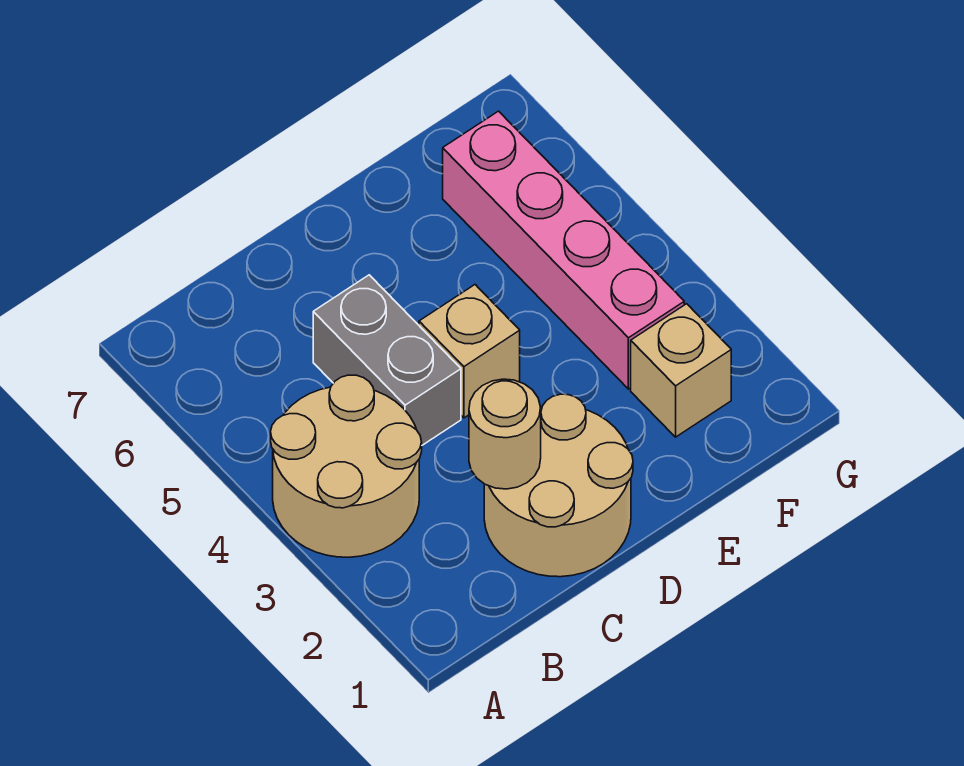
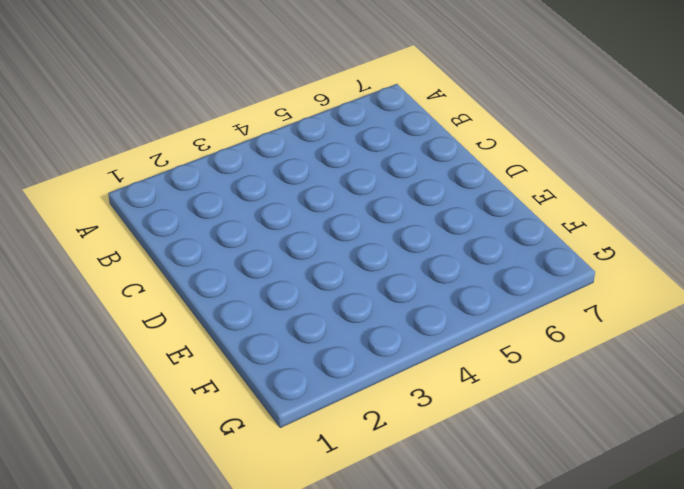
none -> tan round brick A3:B4 level 1
none -> tan round brick C1:D2 level 1

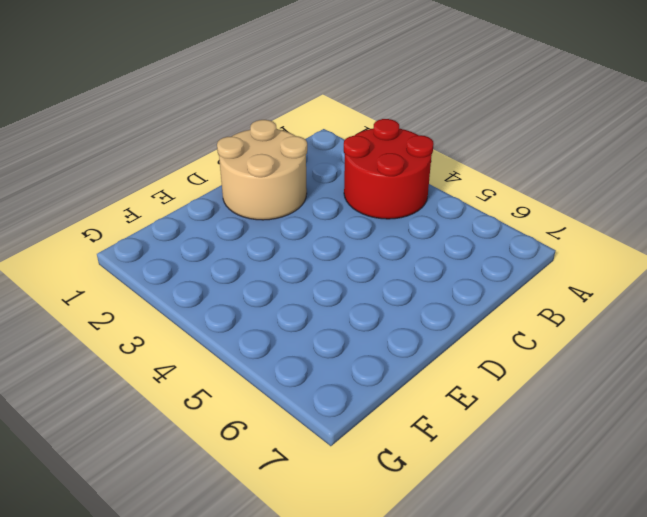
red round brick A3:B4 level 1 -> tan round brick A3:B4 level 1
none -> grey brick C4:C5 level 1
none -> tan brick D4 level 1

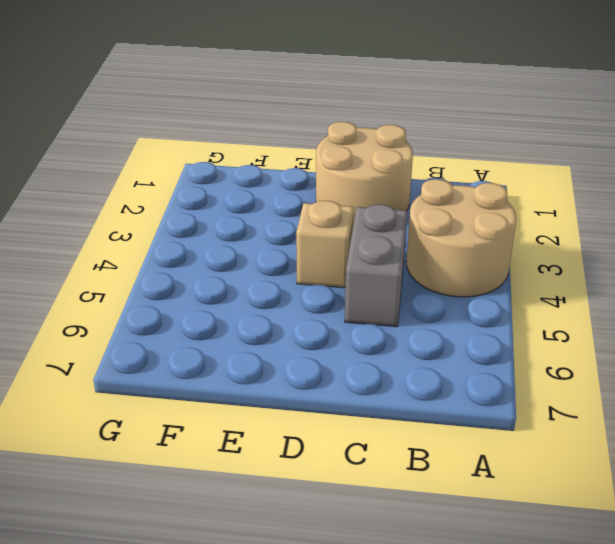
none -> tan brick F2 level 1
none -> pink brick F3:F6 level 1

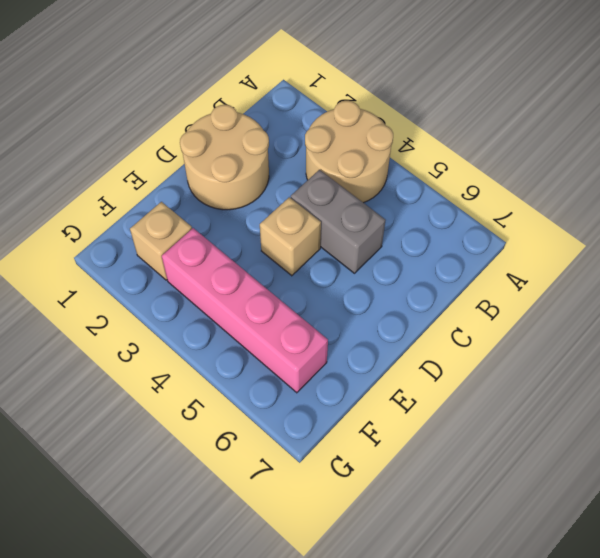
none -> tan round brick C2 level 2

